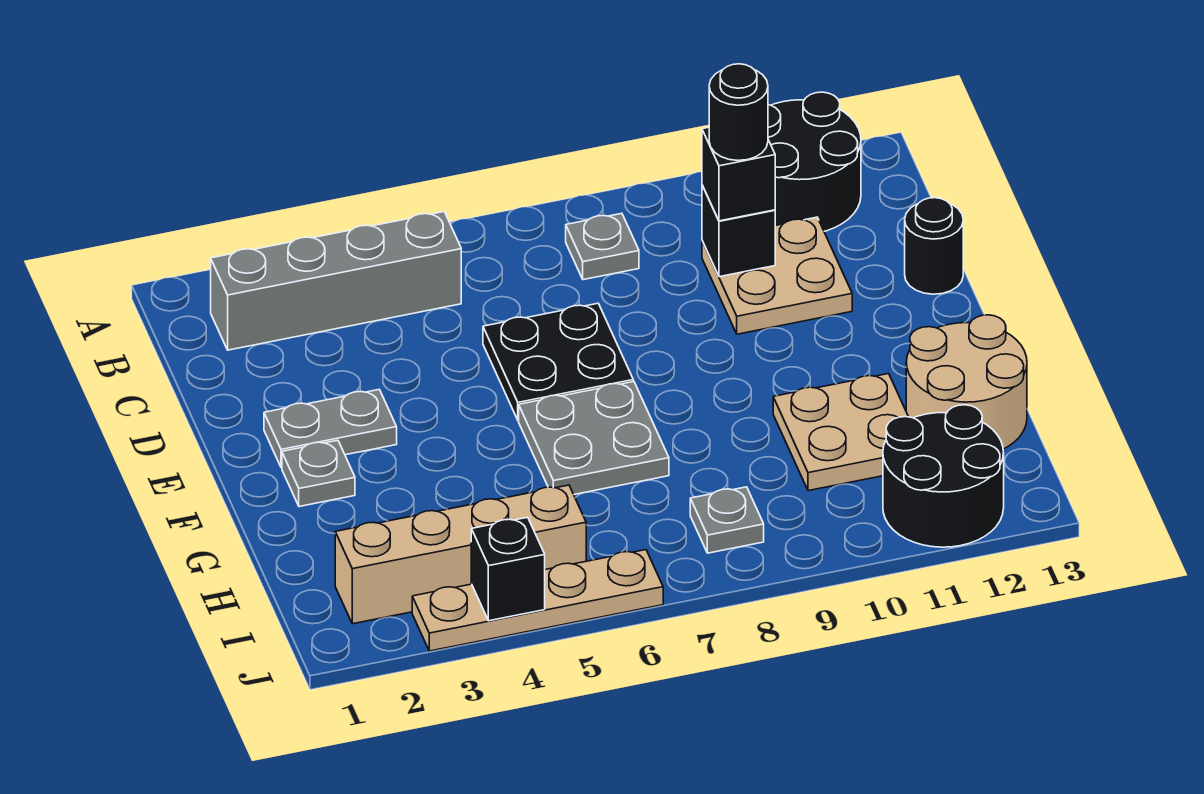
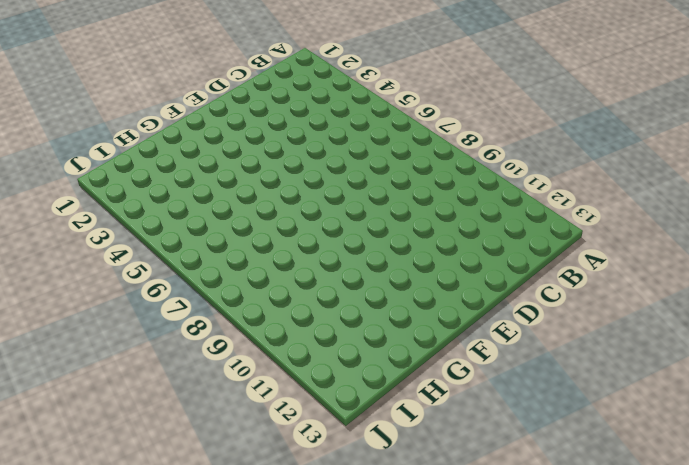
none -> black round brick A11:B12 level 1
none -> grey brick B2:B5 level 1
none -> grey plate B8 level 1

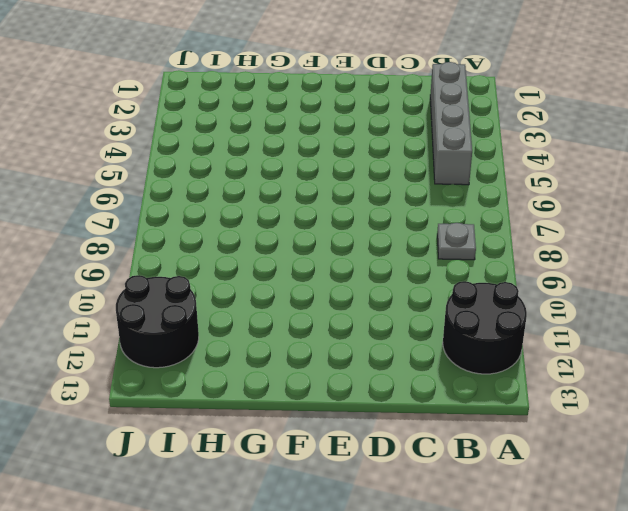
none -> tan plate C10:D11 level 1
none -> black plate D6:E7 level 1
none -> black round brick D13 level 1

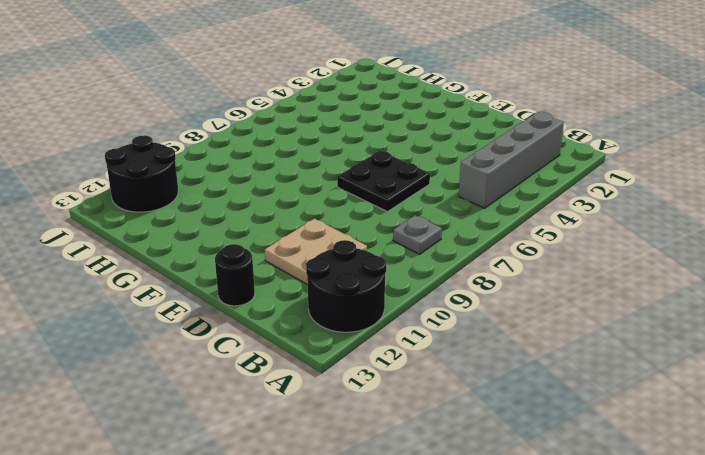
none -> grey plate E2:E3 level 1
none -> grey plate F2 level 1
none -> grey plate F6:G7 level 1

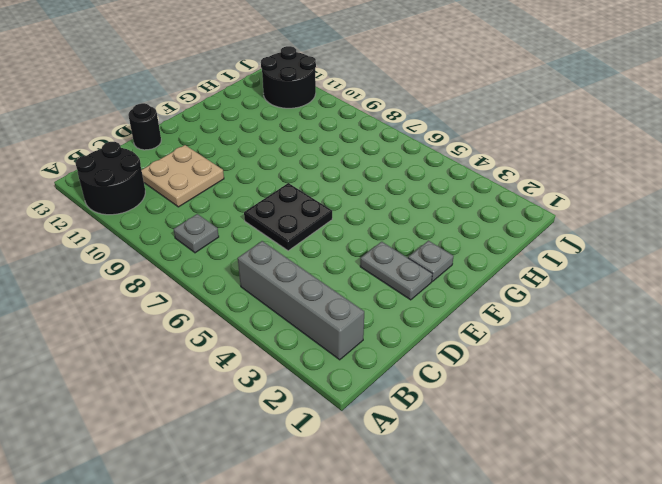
none -> grey plate F6:G7 level 1
none -> tan plate G10:H11 level 1
none -> tan round brick G12:H13 level 1

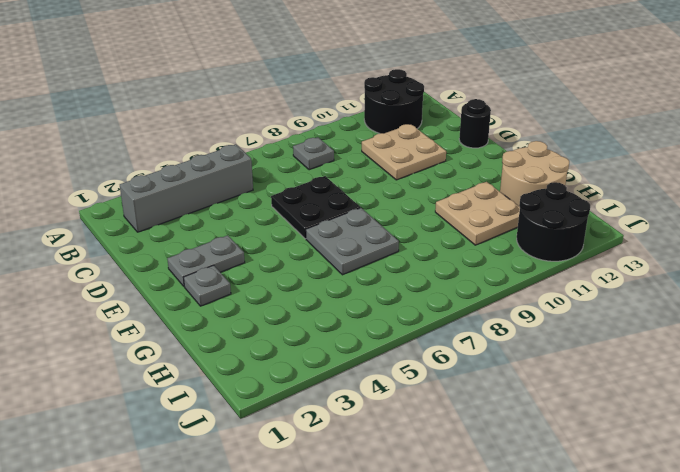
none -> tan brick I2:I5 level 1
none -> grey plate I8 level 1
none -> tan plate J3:J6 level 1

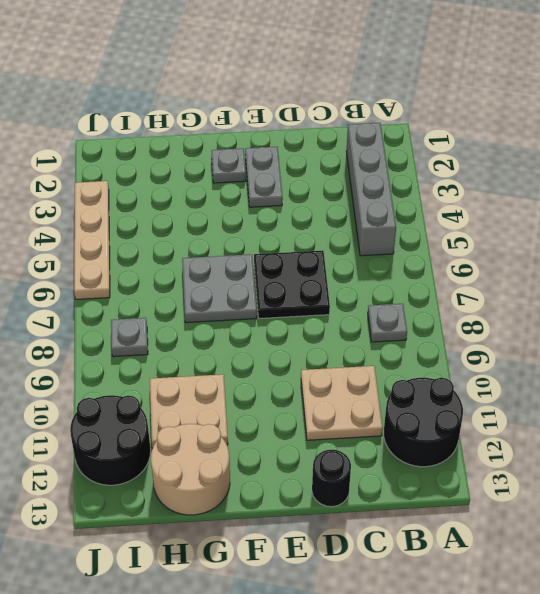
none -> tan brick I2:I5 level 1
none -> black brick C10 level 2
none -> black brick J4 level 2

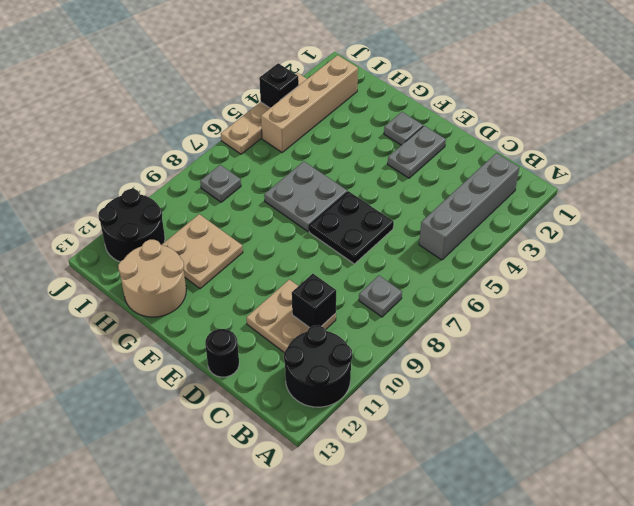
none -> black brick C10 level 3
none -> black round brick C10 level 4

